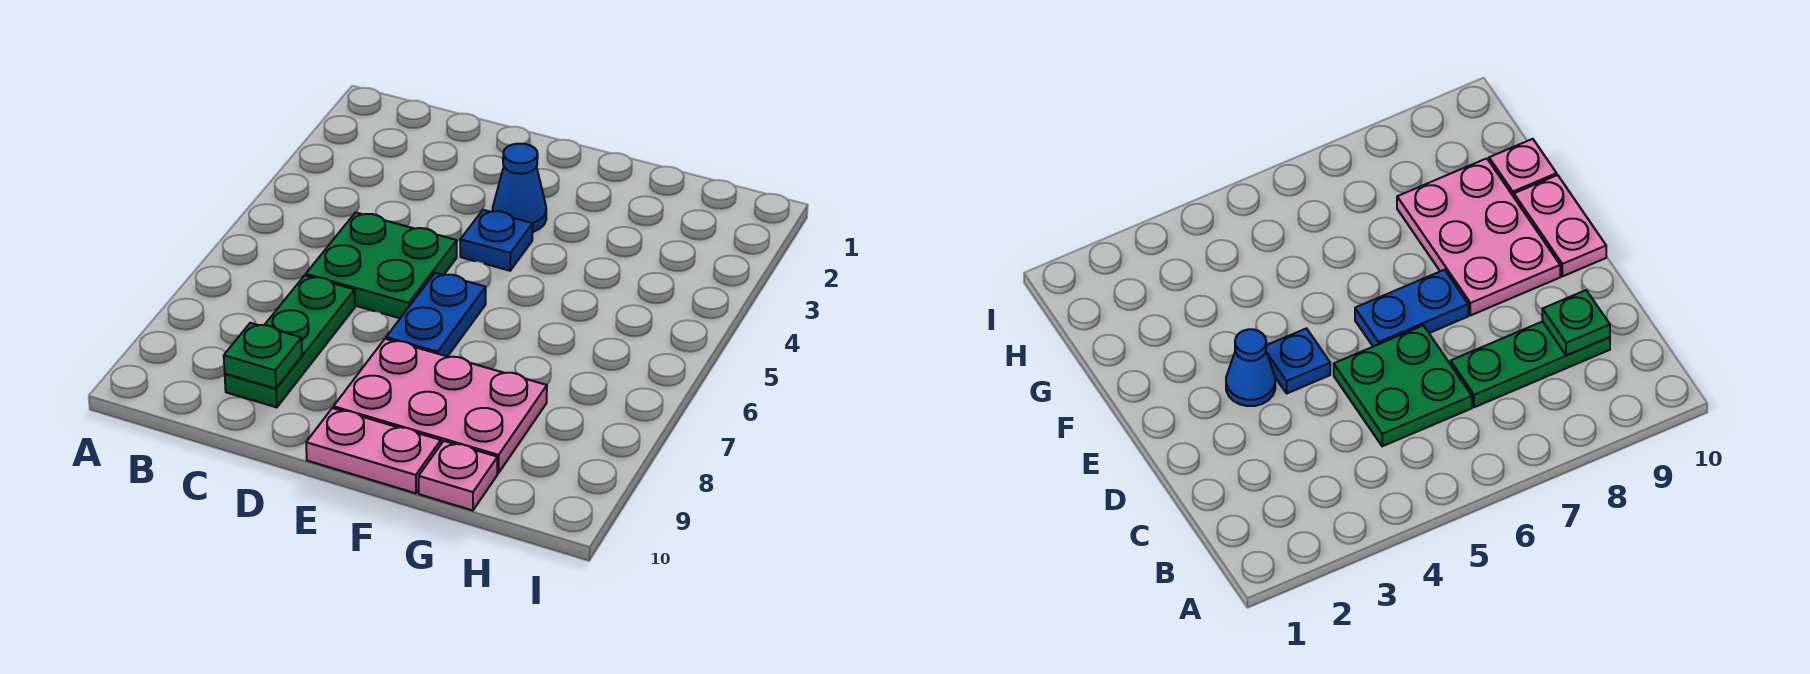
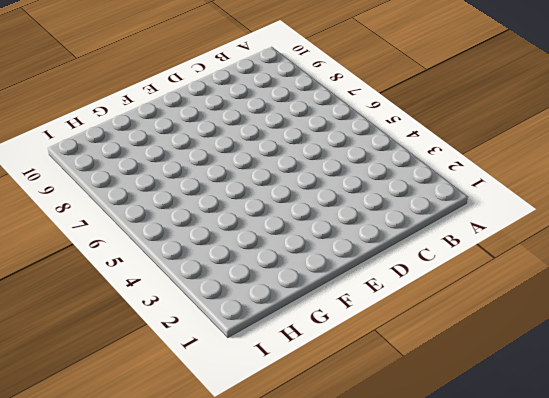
none -> green plate C5:D6 level 1
none -> green plate C7:C9 level 1

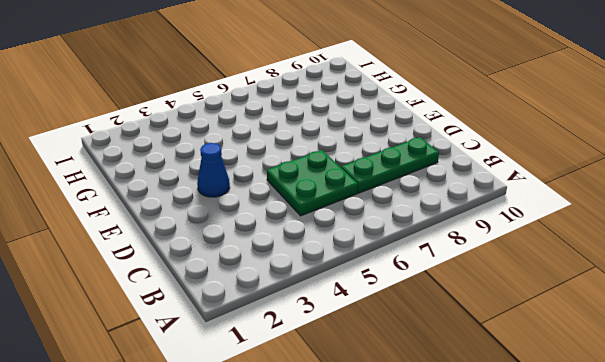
none -> blue plate E4 level 1
none -> blue plate E6:E7 level 1

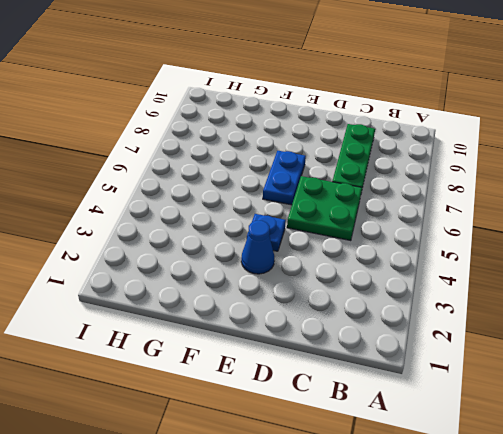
none -> pink plate E8:G9 level 1
none -> pink plate E10:F10 level 1

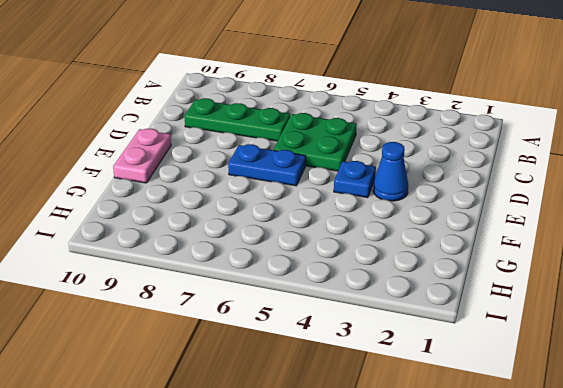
none -> pink plate E8:G9 level 1
none -> pink plate G10 level 1

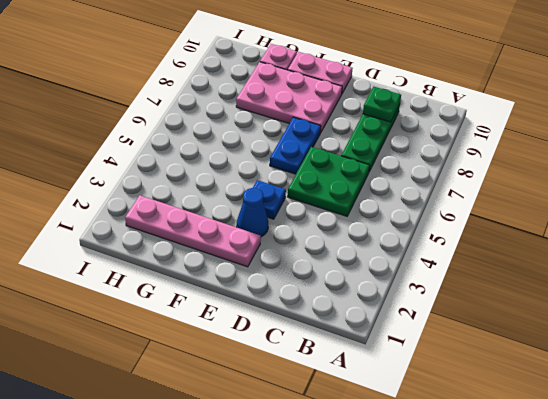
pink plate E2:H2 level 1 -> none

